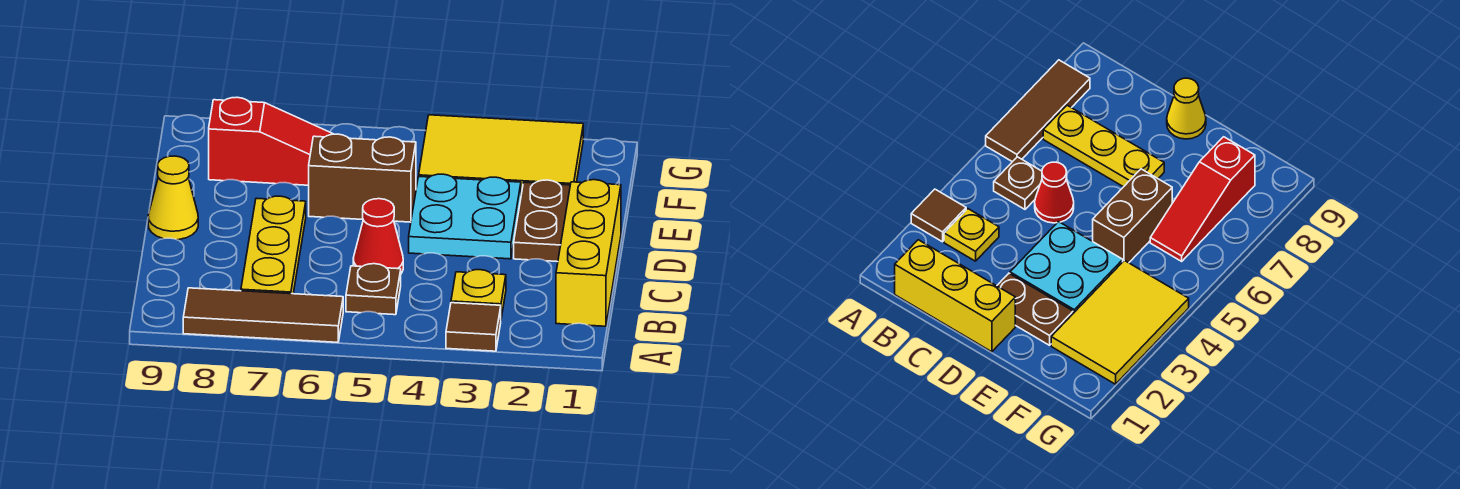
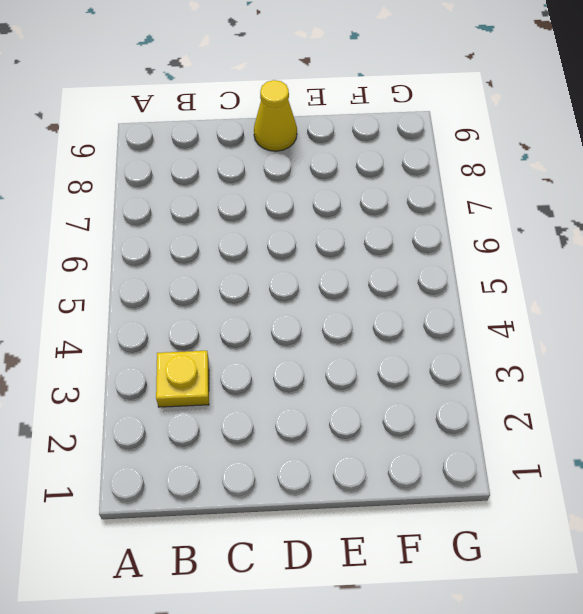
none -> brown tile A3 level 1
none -> brown tile A6:A8 level 1
none -> yellow brick B1:D1 level 1

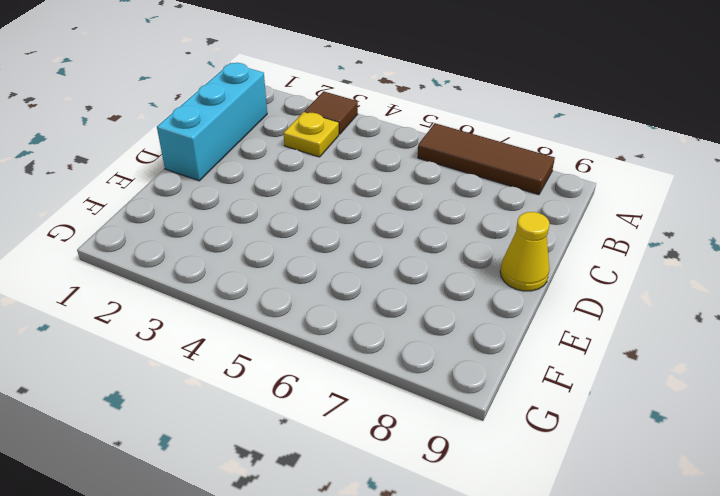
cyan brick B1:D1 level 1 -> yellow brick B1:D1 level 1
none -> brown plate B5 level 1
none -> yellow plate B7:D7 level 1
none -> red cone C5 level 1

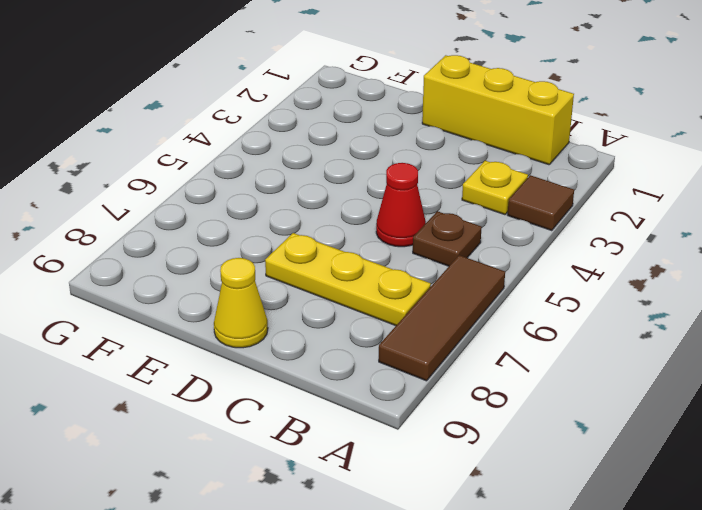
none -> brown plate D2:E2 level 1
none -> cyan plate D3:E4 level 1
none -> brown brick E5:E6 level 1

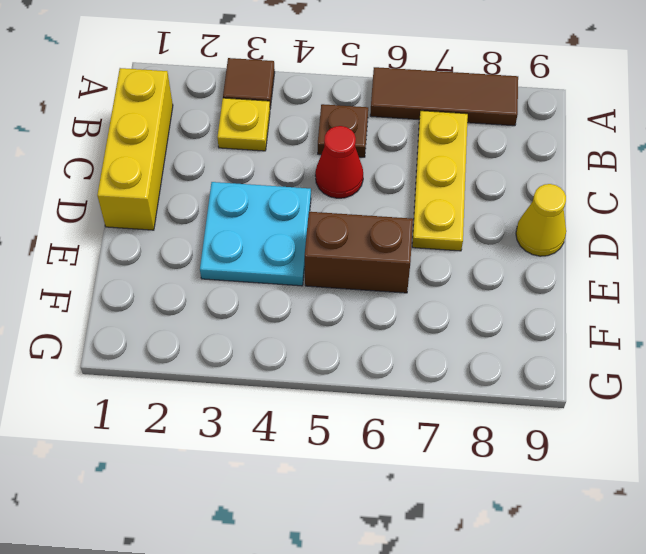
none -> brown plate D2:E2 level 1
none -> yellow tile F2:G4 level 1
none -> red slope F6:F8 level 1 top 8

